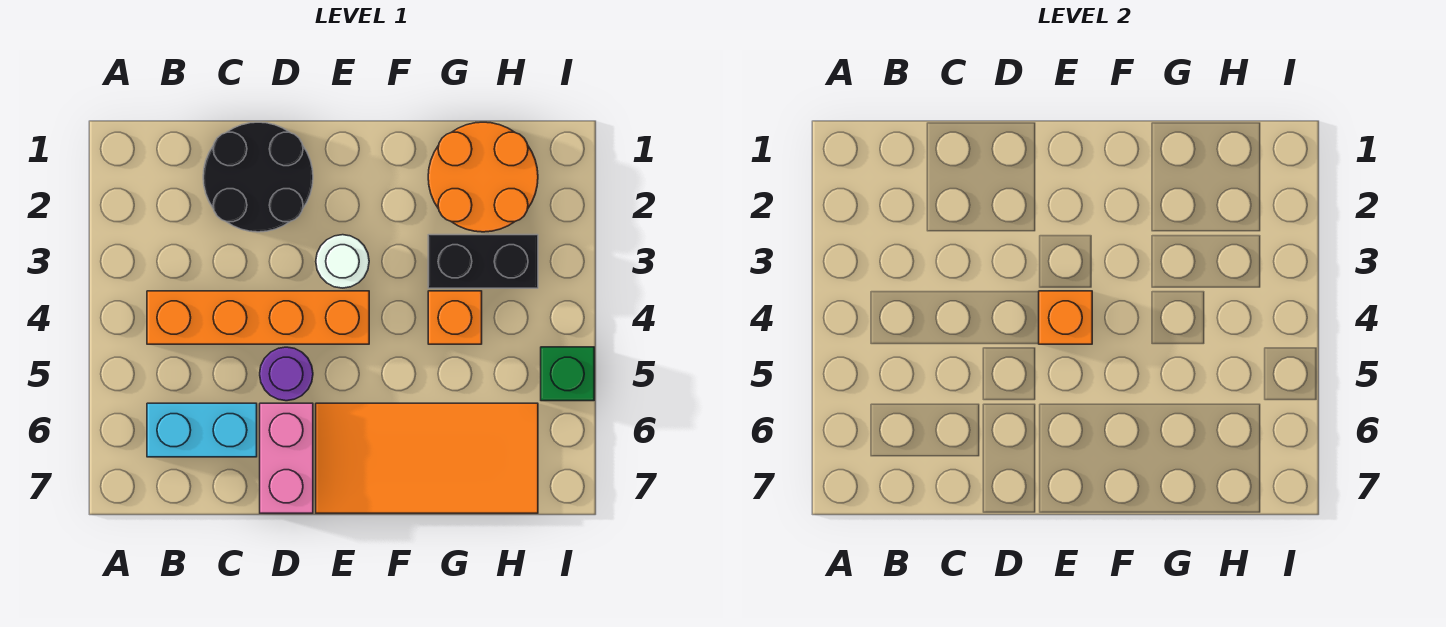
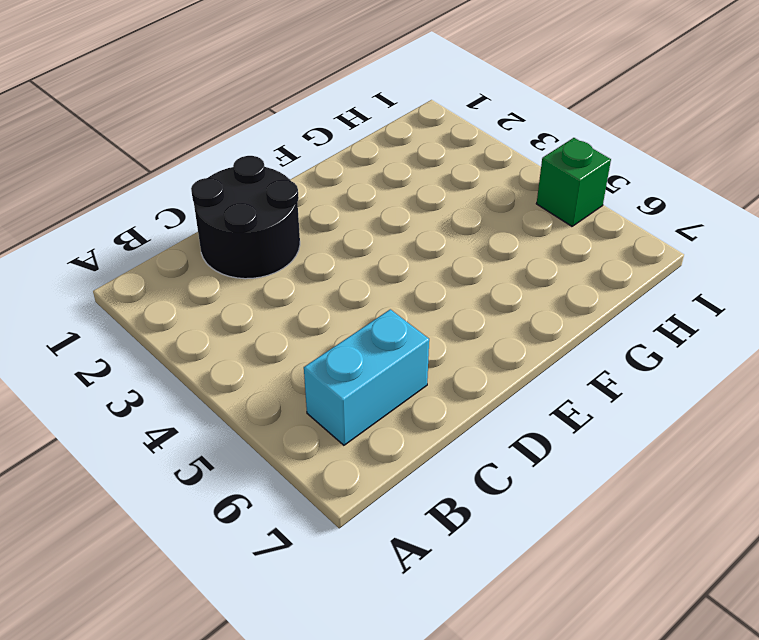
none -> orange brick B4:E4 level 1
none -> purple round brick D5 level 1
none -> pink brick D6:D7 level 1

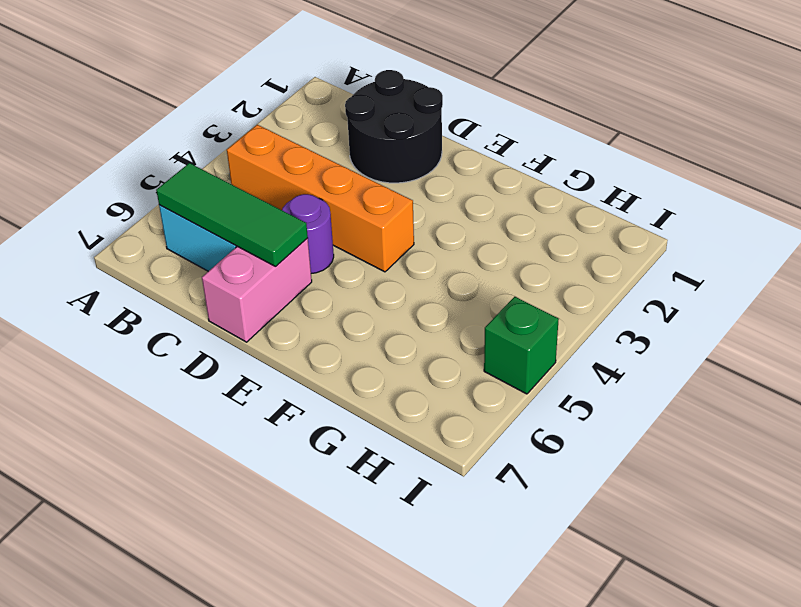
green tile B6:D6 level 2 -> none
none -> white round brick E3 level 1
none -> orange tile E6:H7 level 1
none -> orange round brick G1:H2 level 1

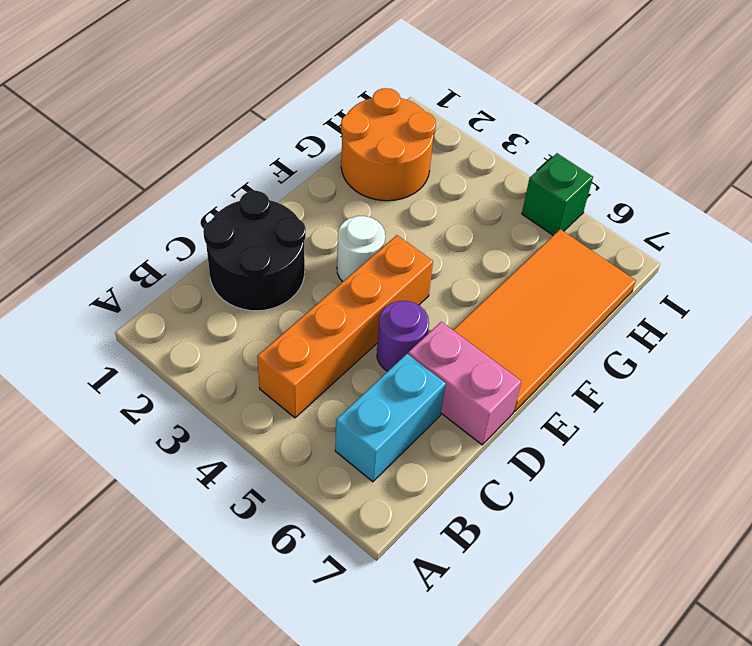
none -> black brick G3:H3 level 1
none -> orange brick G4 level 1
none -> orange brick E4 level 2

